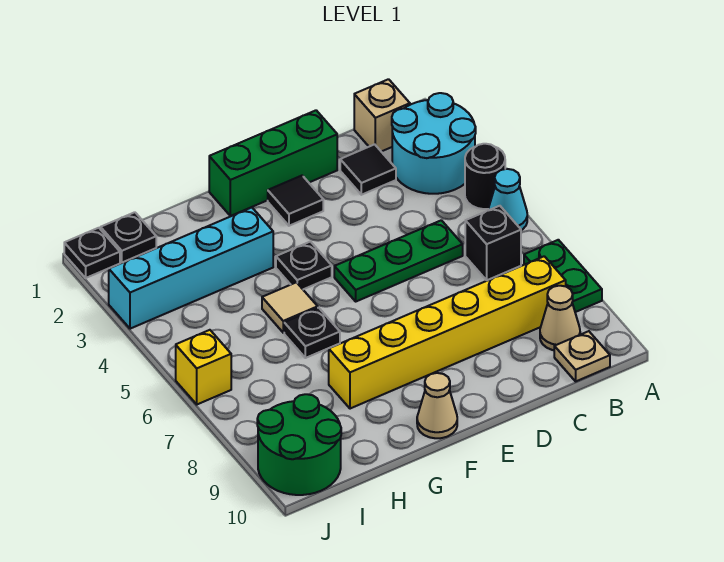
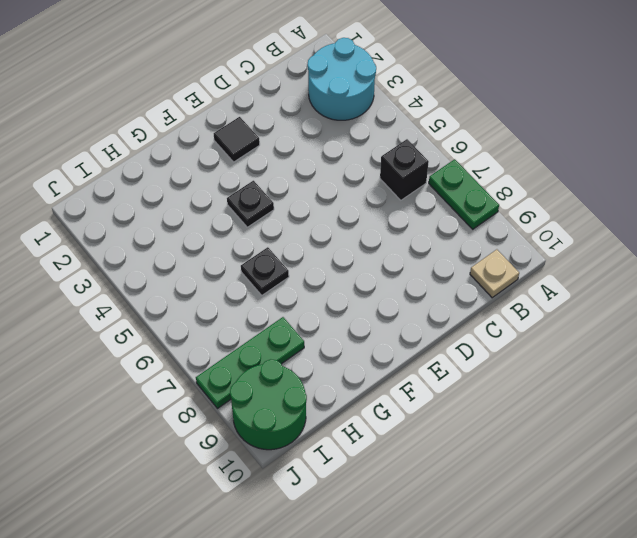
green plate H8:J8 level 1 -> green plate C5:E5 level 1
none -> black round brick A4 level 1
none -> cyan cone A5 level 1
none -> tan brick B1 level 1

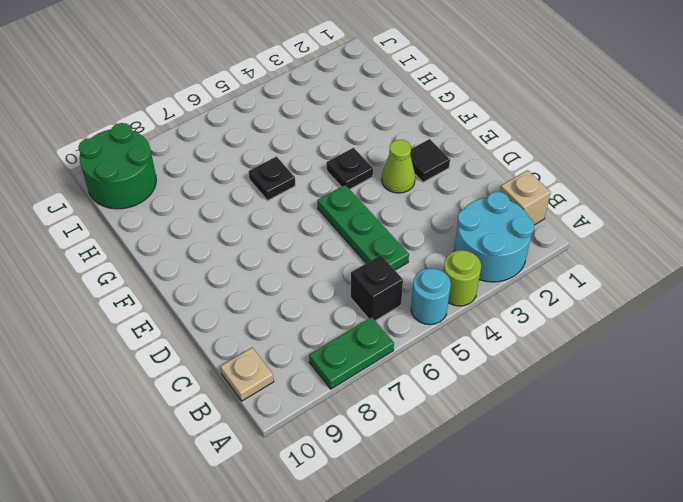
lime round brick A4 level 1 -> black round brick A4 level 1
cyan round brick A5 level 1 -> cyan cone A5 level 1
lime cone E3 level 1 -> none
none -> yellow brick B8:G8 level 1
none -> tan cone B9 level 1
none -> black tile C2 level 1

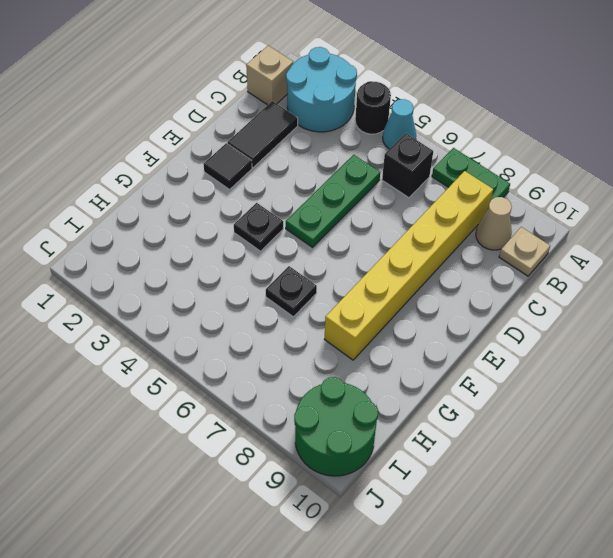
black tile C2:D2 level 1 -> black tile C2 level 1
none -> green brick D1:F1 level 1
none -> tan cone F10 level 1
none -> cyan brick G3:J3 level 1

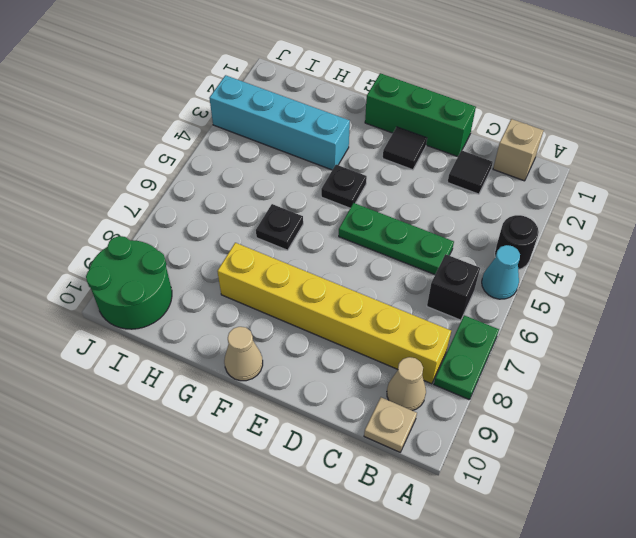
none -> cyan round brick A2:B3 level 1
none -> tan tile G5 level 1
none -> black plate I1 level 1

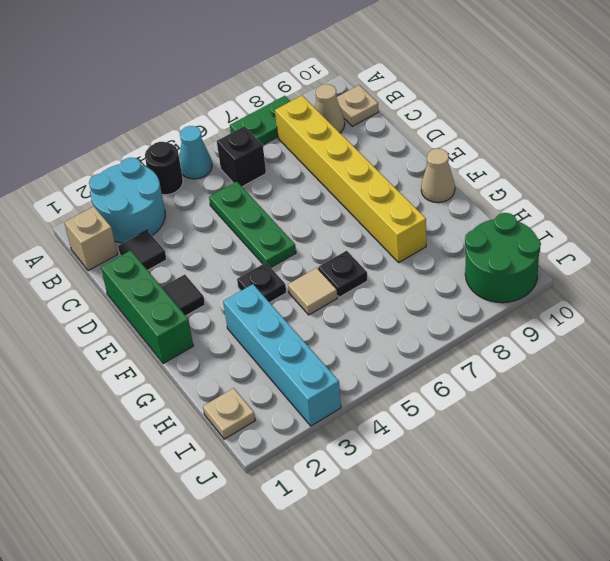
tan plate I1 level 1 -> black plate I1 level 1
none -> black plate J1 level 1
none -> yellow brick J6 level 1

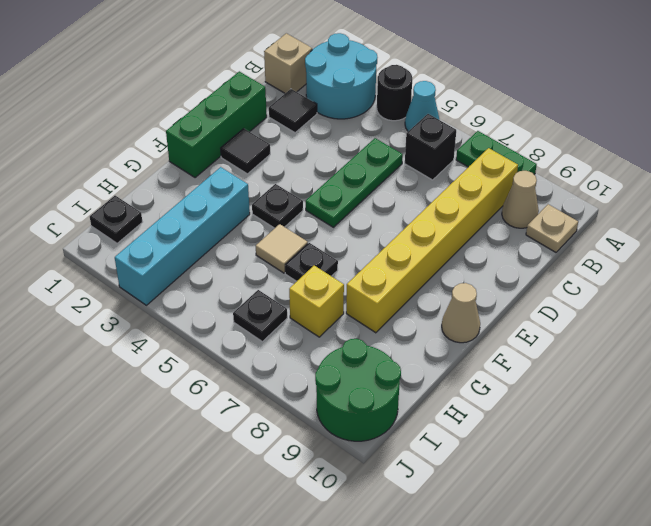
yellow brick H7 level 1 -> yellow brick J6 level 1
black plate I6 level 1 -> black plate J1 level 1

